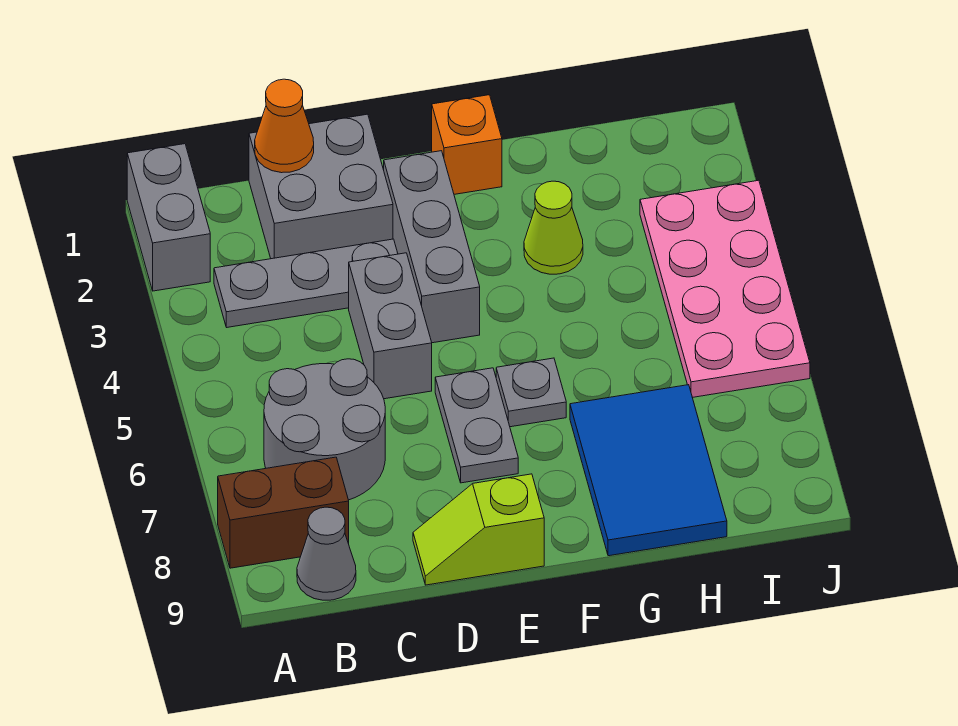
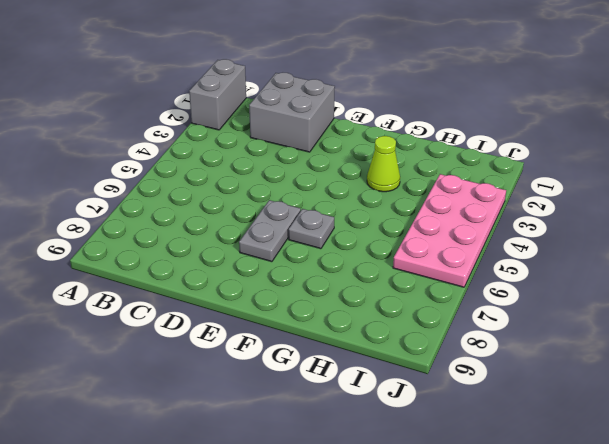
none -> brown brick A8:B8 level 1
none -> grey plate B3:D3 level 1
none -> grey round brick B6:C7 level 1

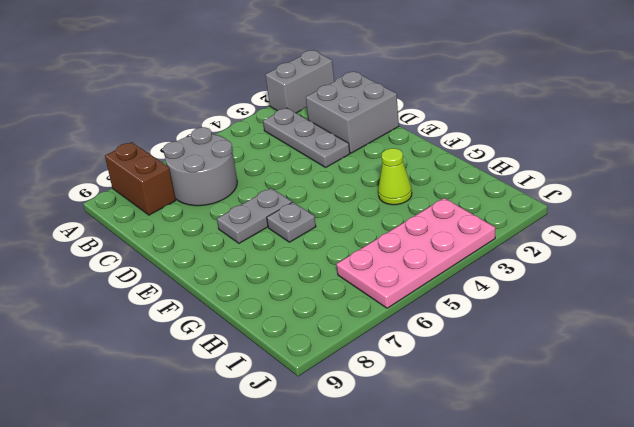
none -> grey cone B9 level 1
none -> grey brick D4:D5 level 1
none -> lime slope D9:E9 level 1 top E

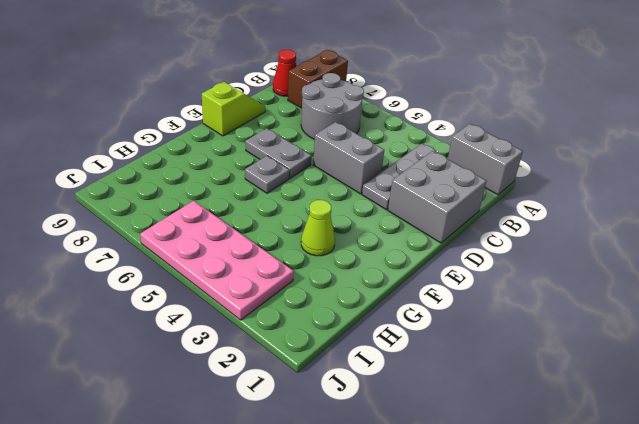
red cone B9 level 1 -> grey cone B9 level 1
none -> grey brick E2:E4 level 1
none -> orange brick F1 level 1
none -> blue tile G7:H9 level 1

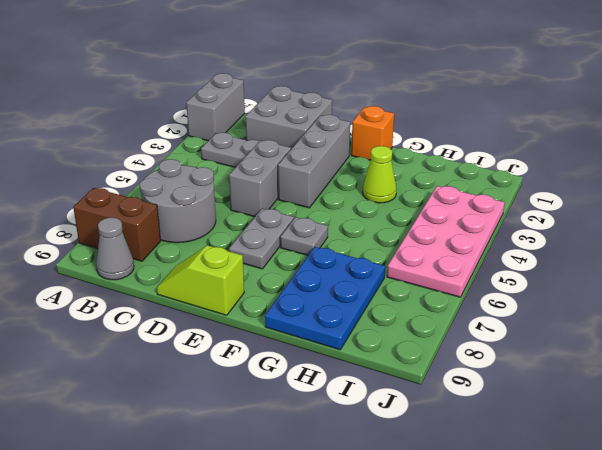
blue plate G7:H9 level 1 -> blue tile G7:H9 level 1
none -> orange cone C1 level 2

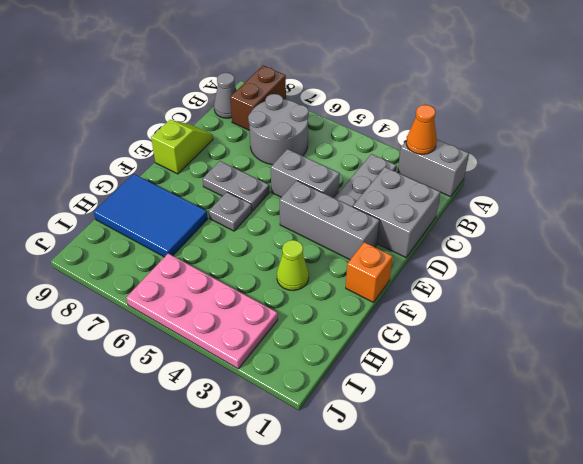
orange cone A2 level 2 -> orange cone C1 level 2

